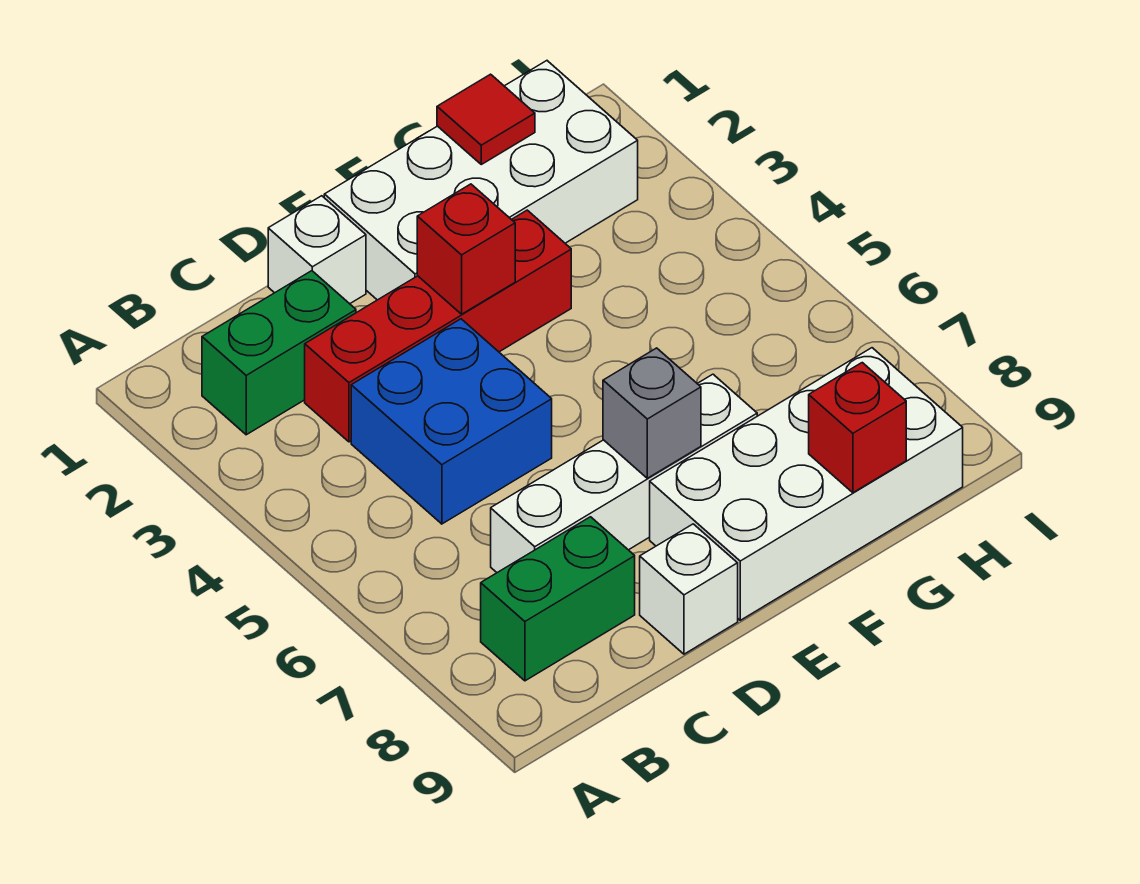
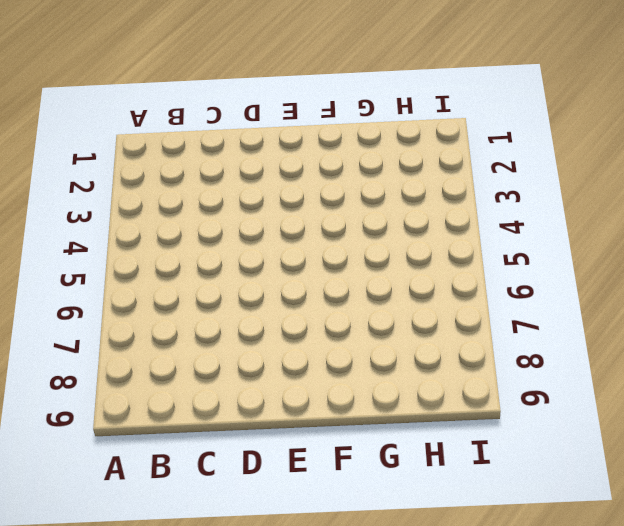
none -> green brick B2:C2 level 1
none -> green brick B8:C8 level 1
none -> red brick C3:F3 level 1

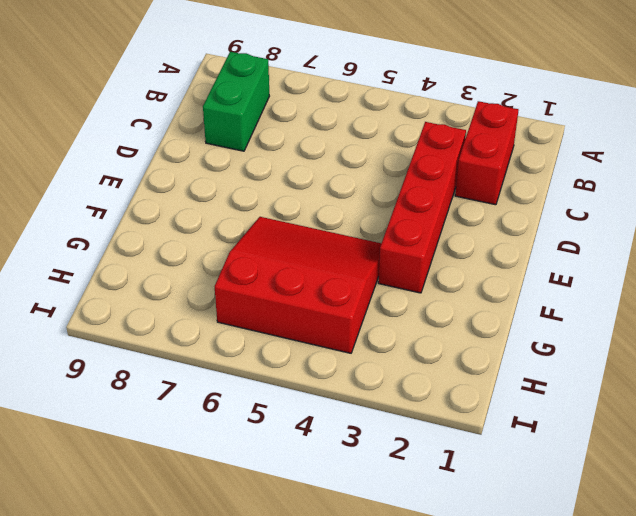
red brick B2:C2 level 1 -> green brick B2:C2 level 1
red slope F4:H6 level 1 top H -> none
none -> blue brick C4:D5 level 1
none -> white brick C7:F7 level 1
none -> white brick D1 level 1

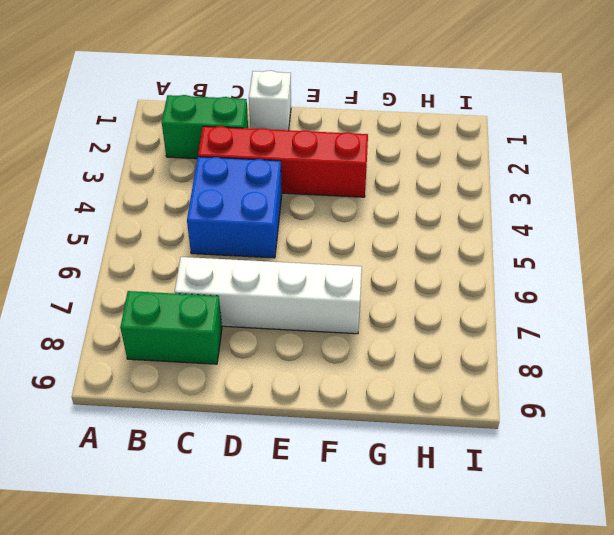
none -> white brick D9 level 1
none -> white brick E1:H2 level 1
none -> white brick E8:H9 level 1

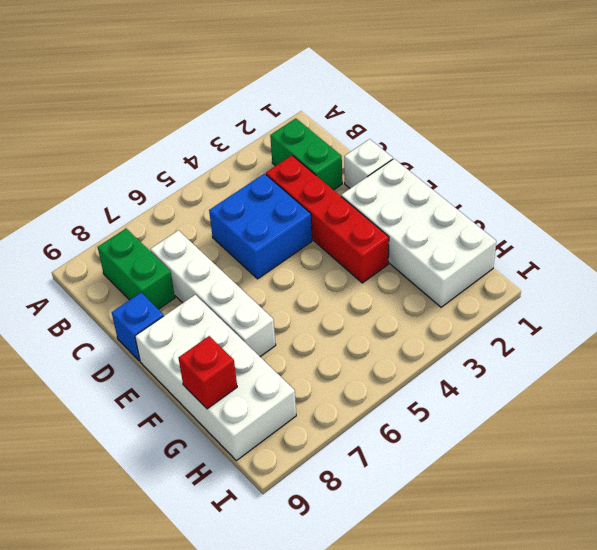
blue brick D9 level 1 -> white brick D9 level 1
none -> red brick E3 level 2
none -> grey brick E7 level 2
none -> red tile G1 level 2

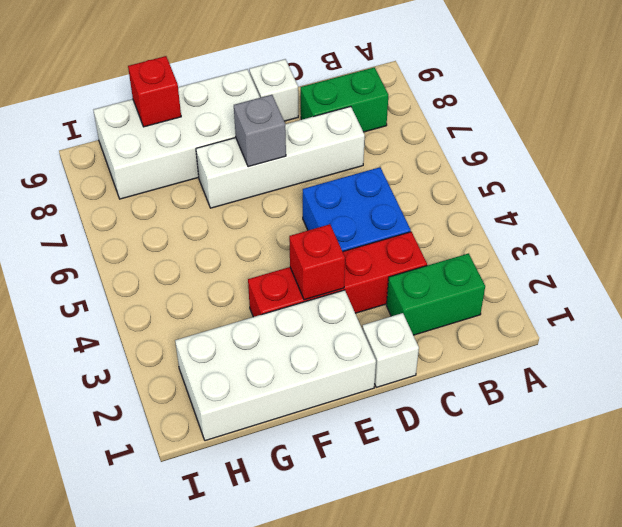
none -> red tile G1 level 2

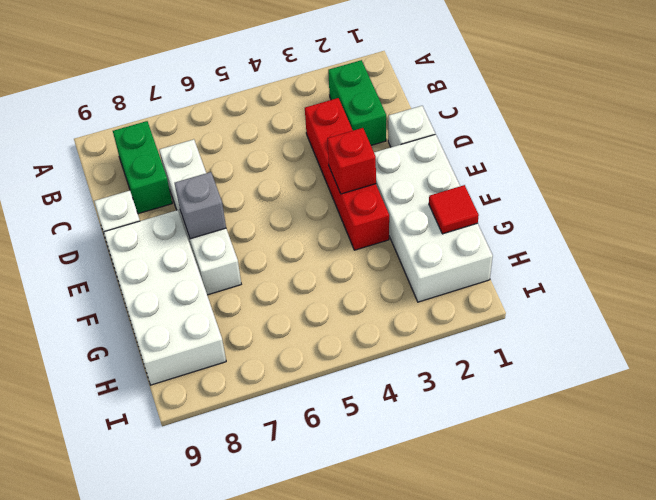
none -> blue brick C4:D5 level 1
none -> red brick G9 level 2

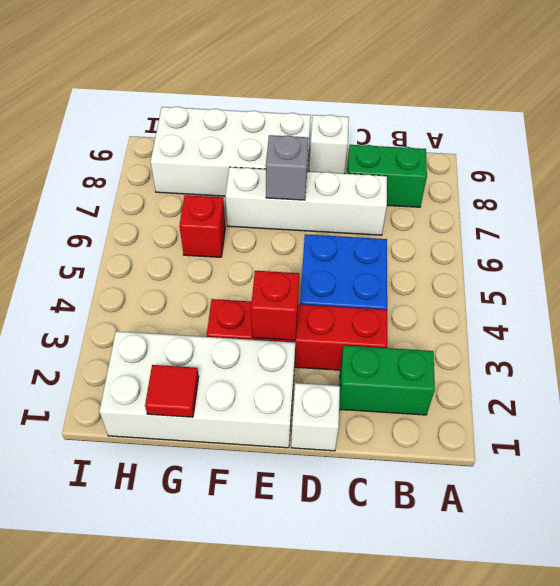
red brick G6 level 1 -> red brick G9 level 2

